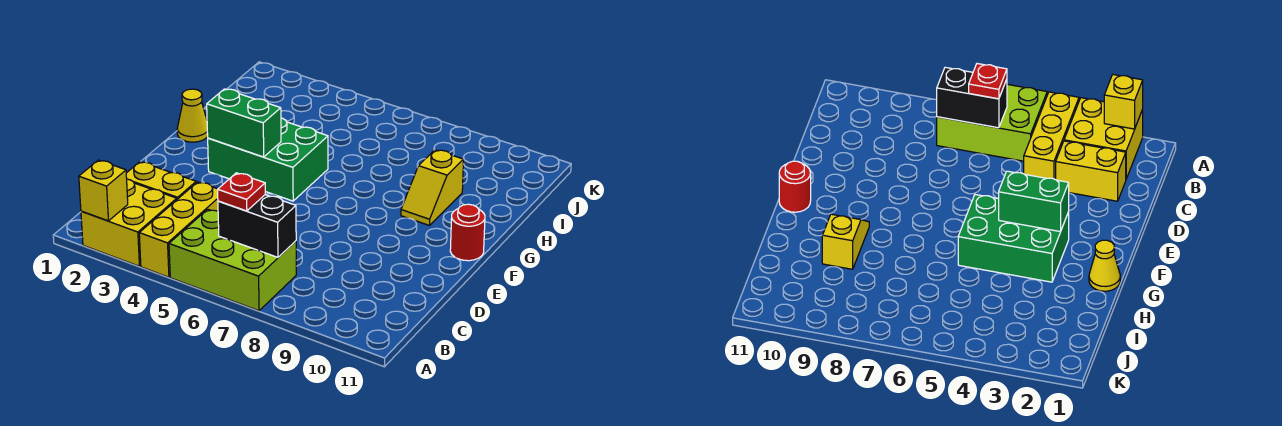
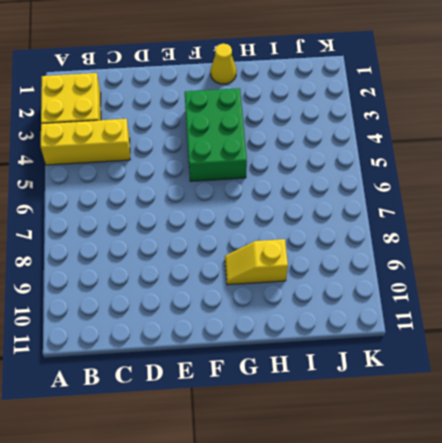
none -> lime brick A5:B7 level 1
none -> yellow brick C2:C3 level 1
none -> red round brick F11 level 1

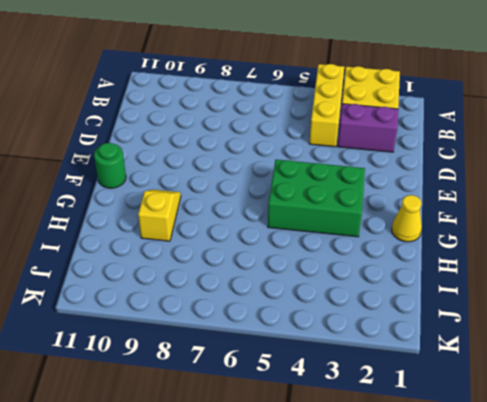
purple brick C2:C3 level 1 -> yellow brick C2:C3 level 1
green round brick F11 level 1 -> red round brick F11 level 1
none -> lime brick A5:B7 level 1
none -> yellow brick A2 level 2
none -> black brick B6:B7 level 2

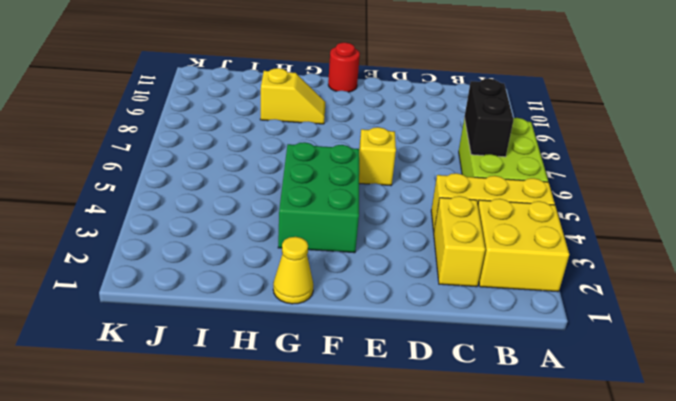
yellow brick E6 level 1 -> yellow brick A2 level 2
none -> green brick F3:F4 level 2
none -> red plate B6 level 3

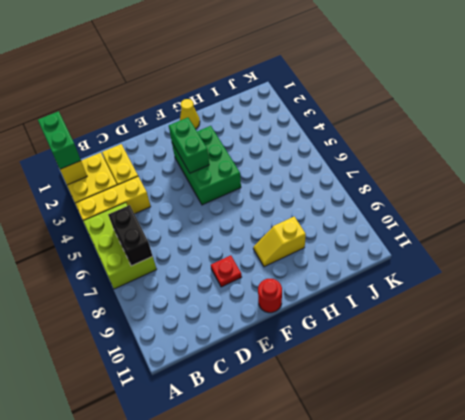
green brick A1:A2 level 3 -> none
red plate E9 level 1 -> red plate B6 level 3

